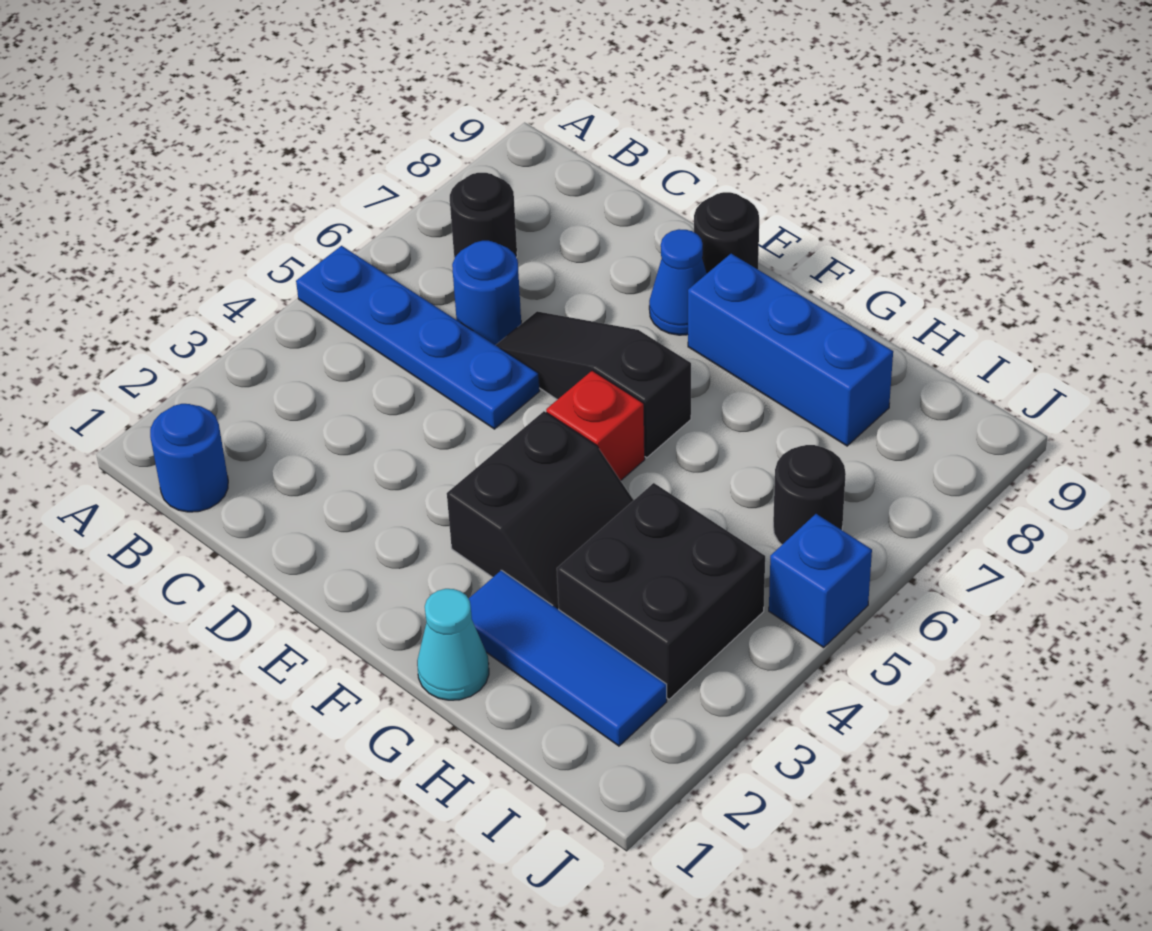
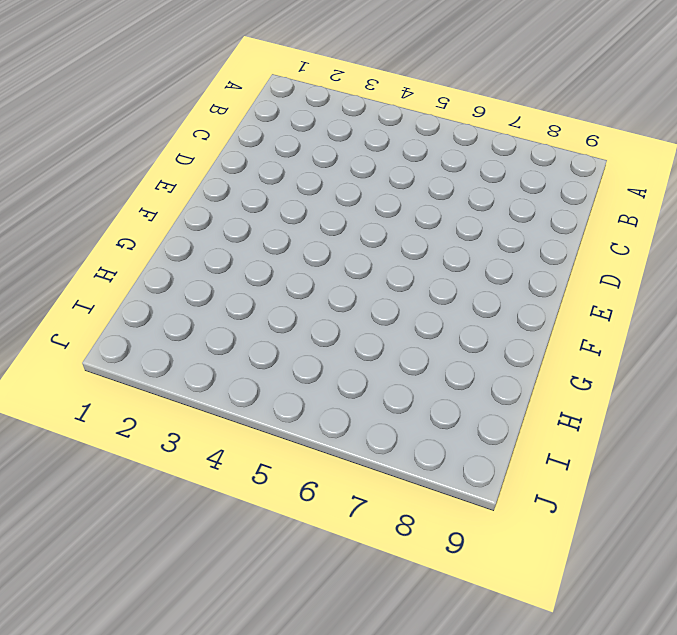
none -> blue plate A5:D5 level 1
none -> blue round brick B1 level 1
none -> black round brick B7 level 1

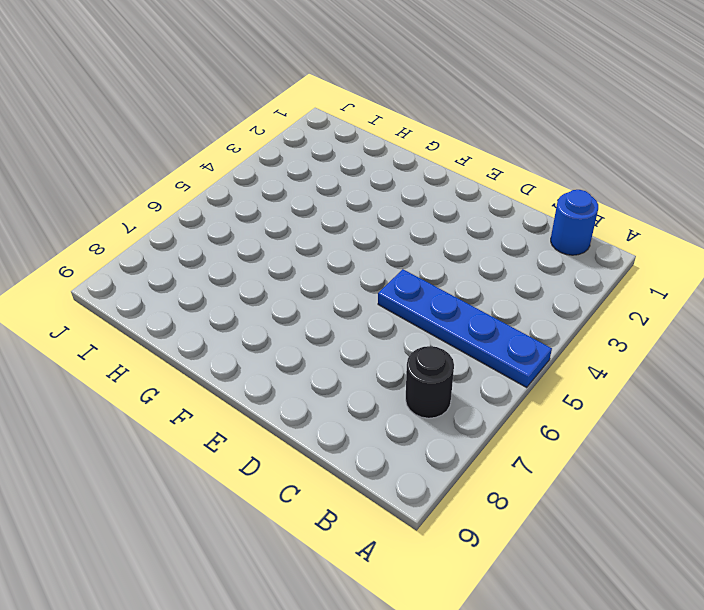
none -> blue round brick C6 level 1
none -> black slope D6:F6 level 1 top F
none -> blue cone E8 level 1

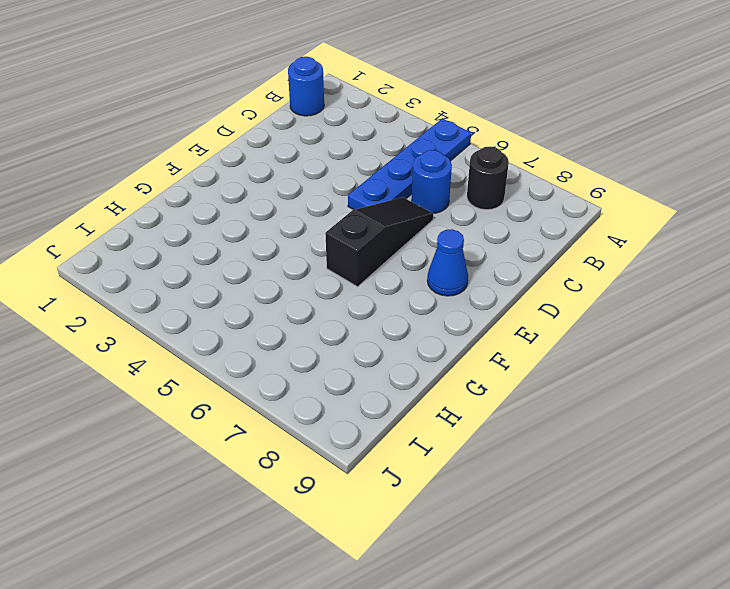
none -> black round brick E9 level 1
none -> black slope F3:G4 level 1 top F
none -> red brick F5 level 1

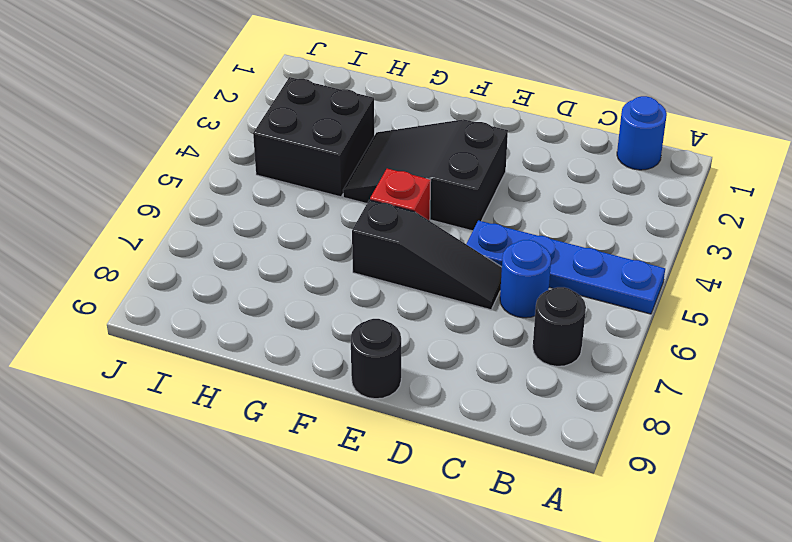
black slope E3:G4 level 1 top E -> black slope F3:G4 level 1 top F
none -> blue cone E8 level 1
none -> blue brick F8:H8 level 1
none -> cyan cone G1 level 1

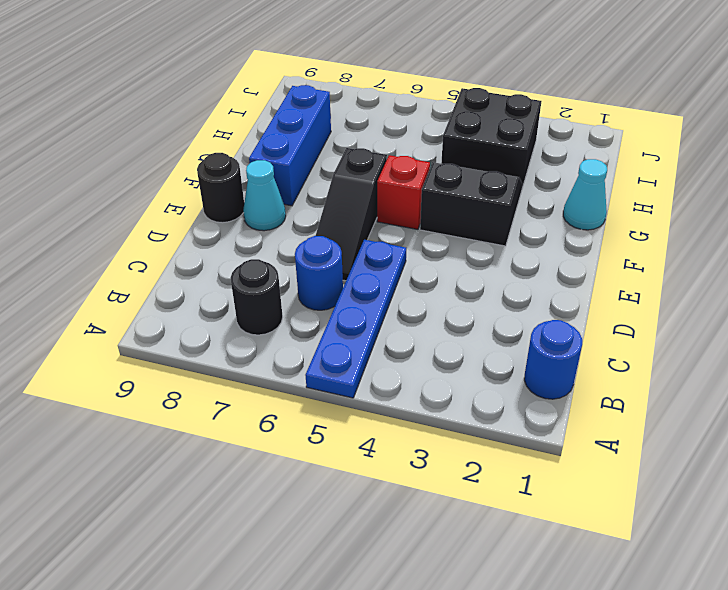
cyan cone E8 level 1 -> blue cone E8 level 1
none -> blue tile G2:I2 level 1
none -> black round brick I6 level 1
none -> blue brick J5 level 1

